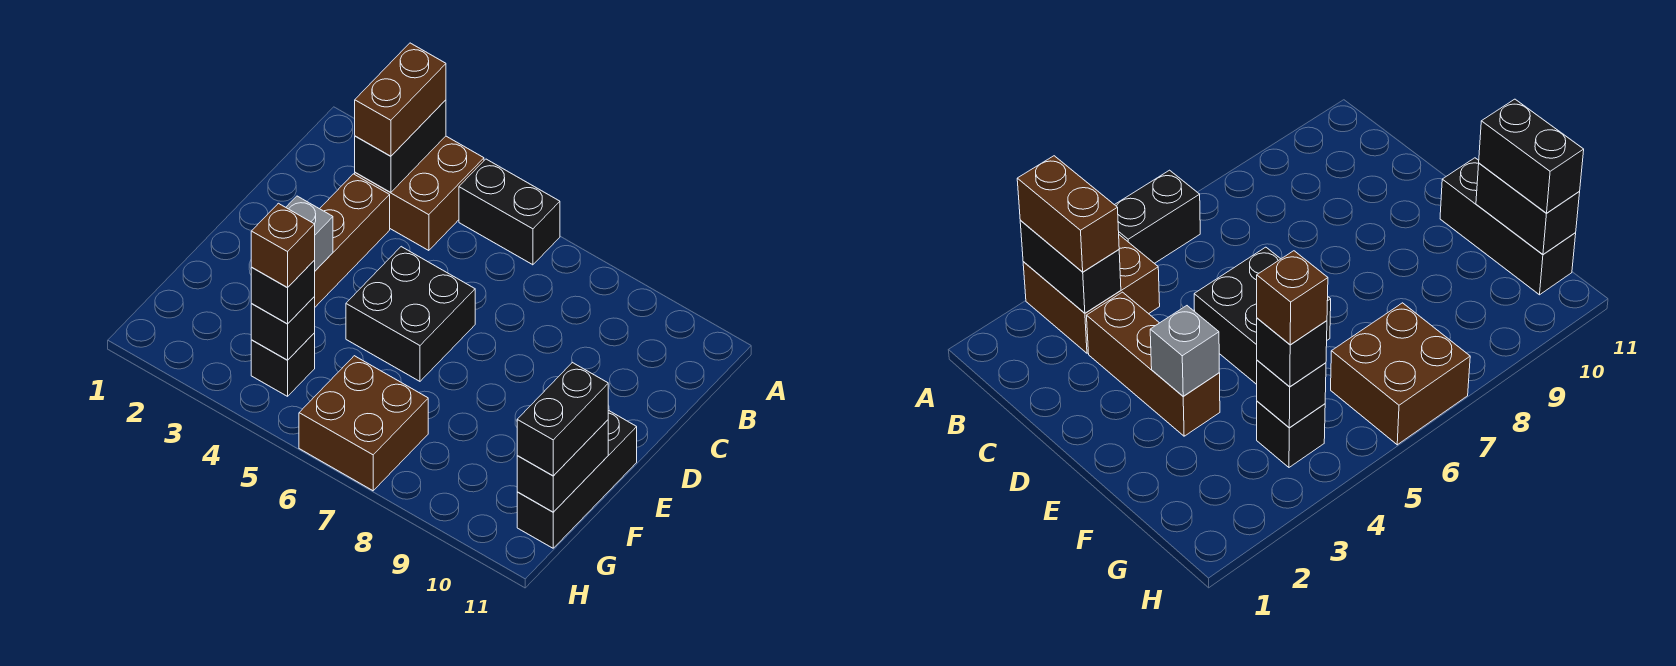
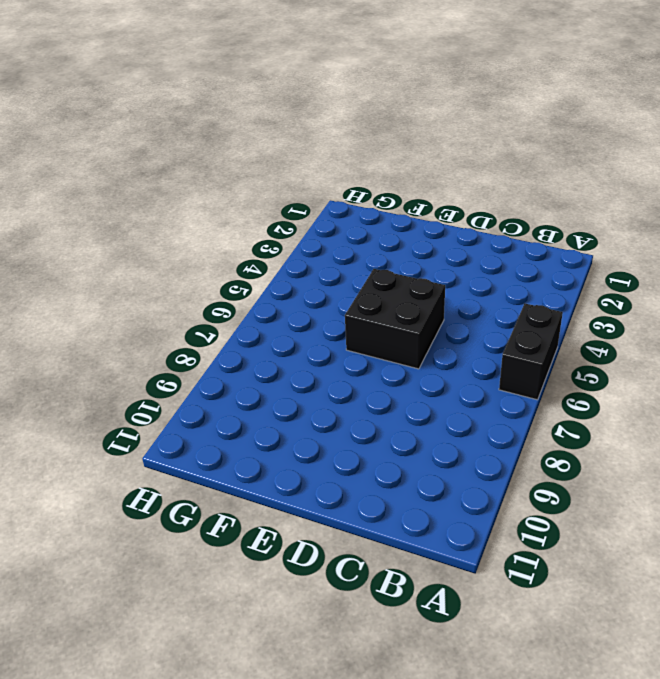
none -> brown brick A3:B4 level 1
none -> brown brick C3:E3 level 1
none -> black brick E11:G11 level 1

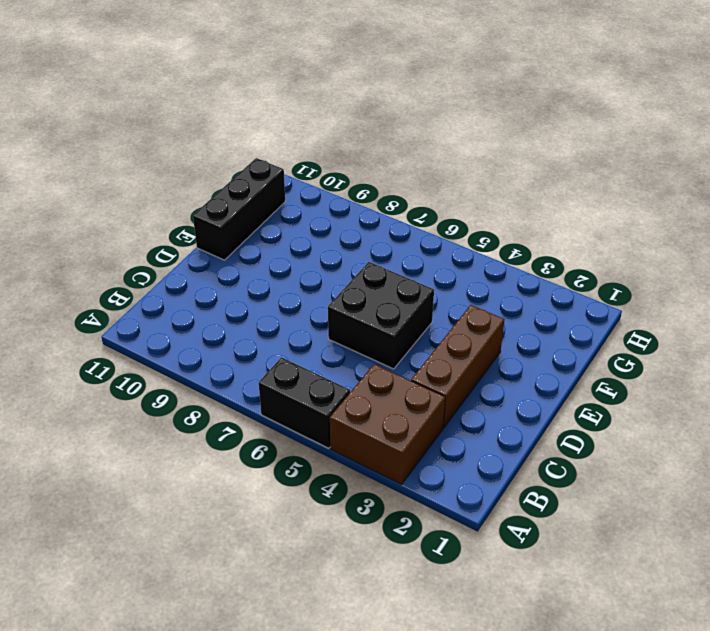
none -> black brick G4 level 1
none -> brown brick G6:H7 level 1
none -> black brick A3:B3 level 2

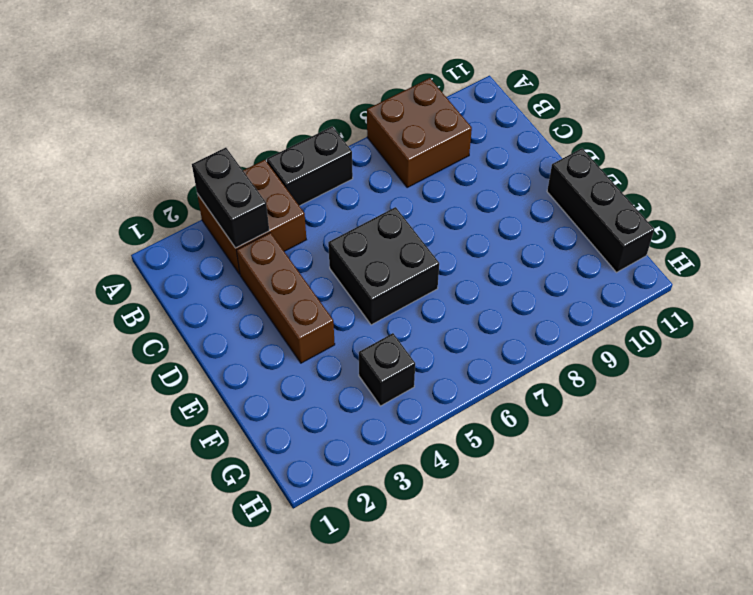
brown brick A8:B9 level 1 -> brown brick G6:H7 level 1
none -> grey brick E3 level 2
none -> black brick F11:G11 level 2
none -> black brick G4 level 2

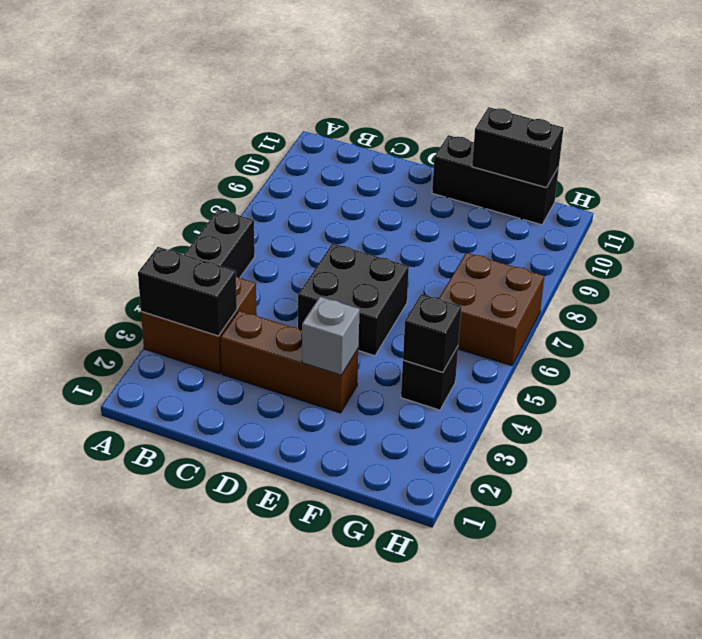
none -> brown brick A3:B3 level 3
none -> black brick F11:G11 level 3
none -> black brick G4 level 3

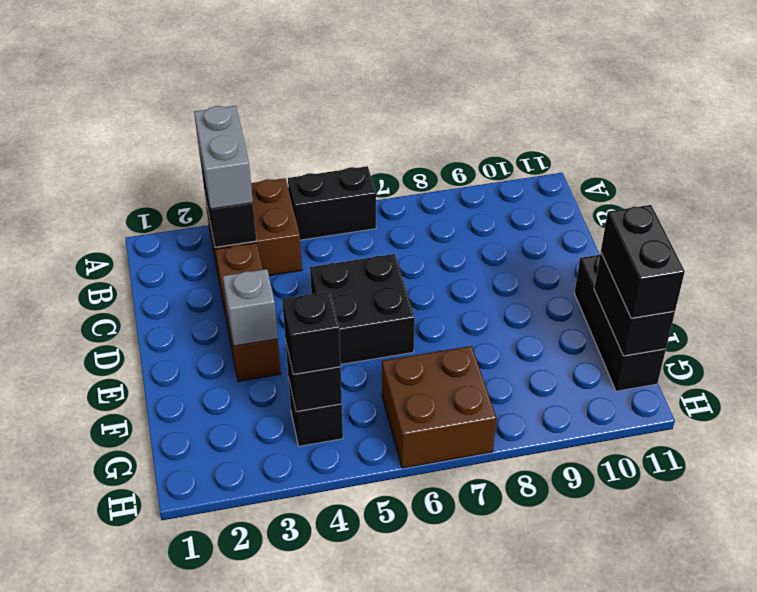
grey brick A3:B3 level 3 -> brown brick A3:B3 level 3
none -> brown brick G4 level 4

